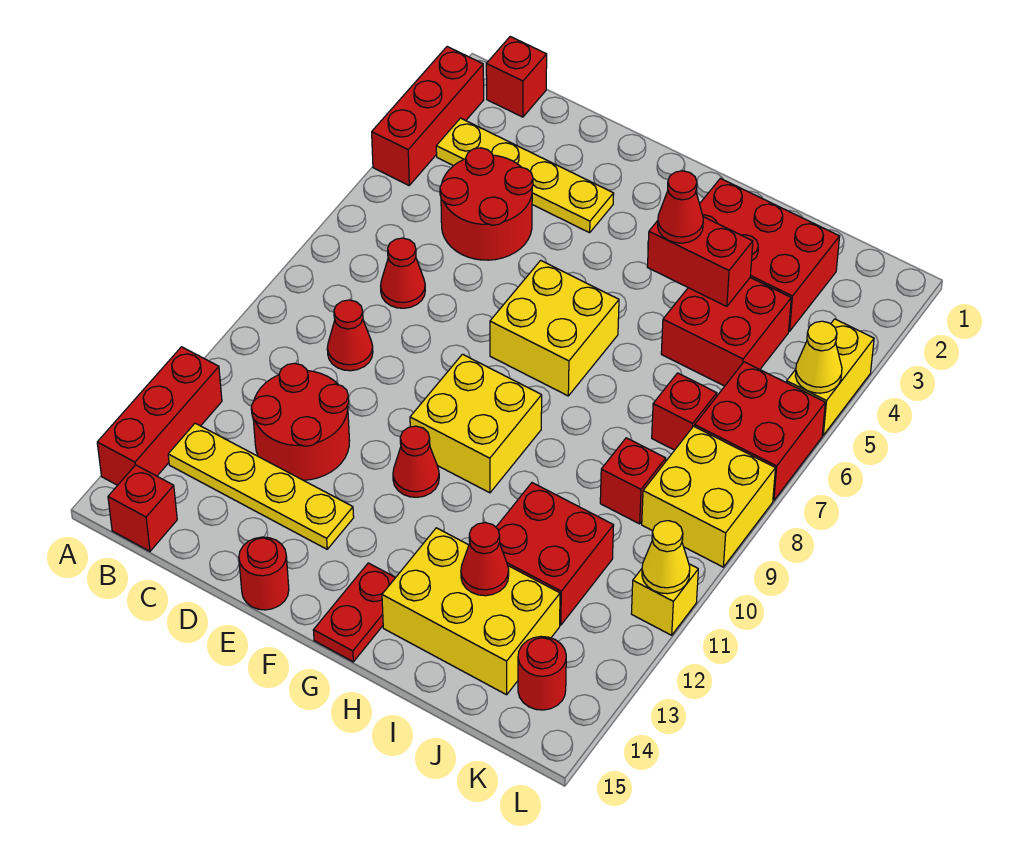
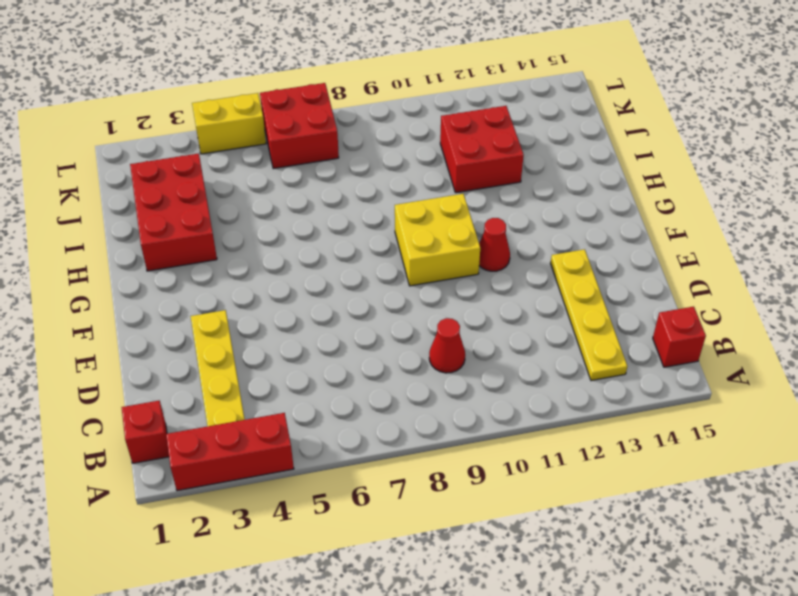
none -> red brick A12:A14 level 1
none -> red round brick C4:D5 level 1
none -> red cone C7 level 1
none -> red round brick C11:D12 level 1

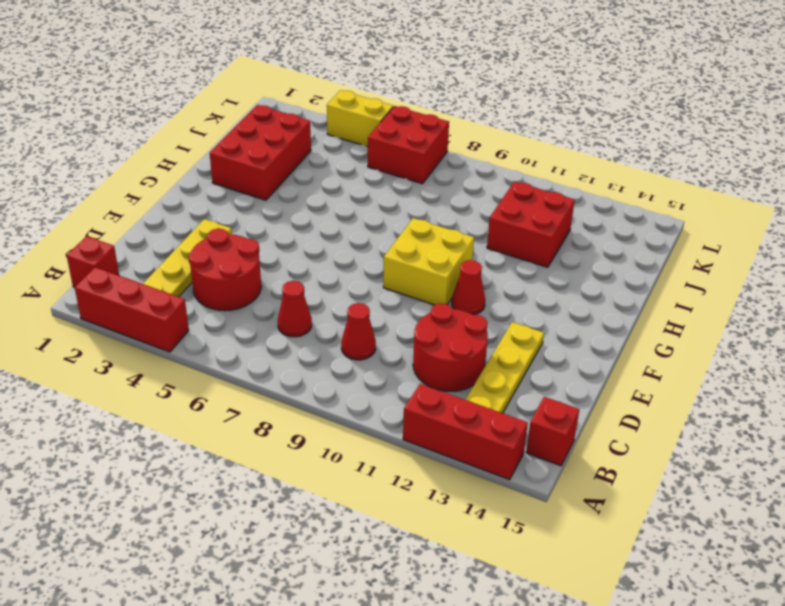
none -> red round brick E15 level 1
none -> yellow brick F6:G7 level 1
none -> red plate G14:G15 level 1
none -> yellow brick H13:J14 level 1

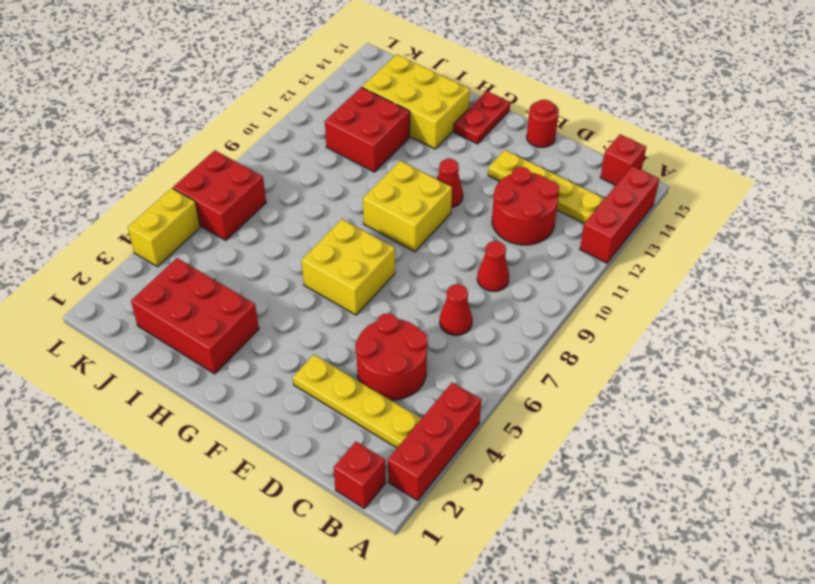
none -> red brick I4:J5 level 1
none -> red brick J7 level 1
none -> red brick J9 level 1
none -> yellow brick K8:L9 level 1

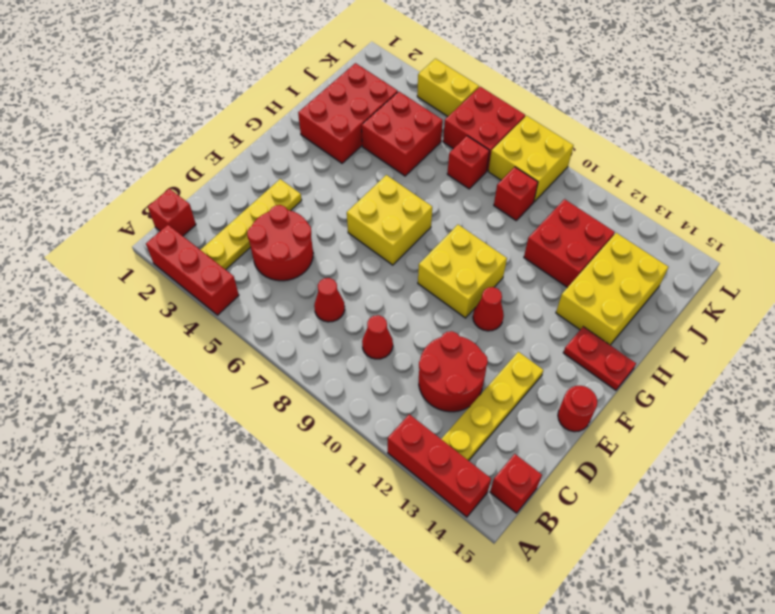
none -> red round brick K14 level 1
none -> yellow brick L11 level 1
none -> red brick H4:I4 level 2
none -> red cone I13 level 2

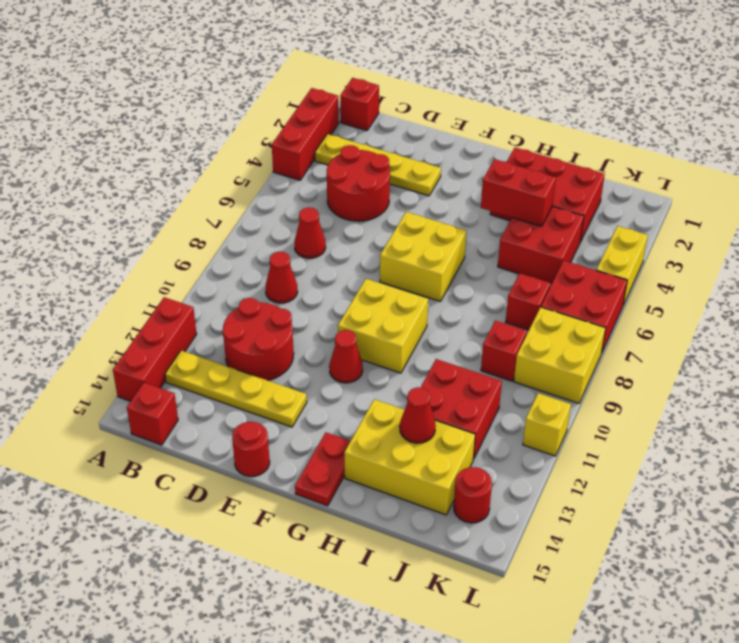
none -> yellow cone L5 level 2
none -> yellow cone L11 level 2
none -> red cone H4 level 3

